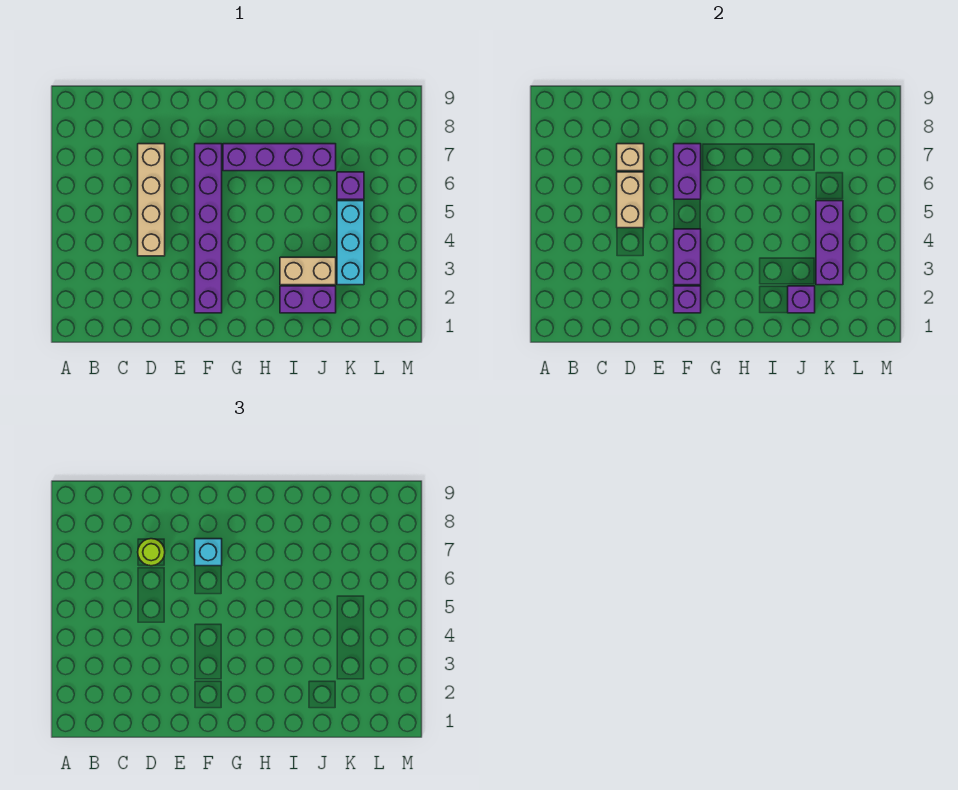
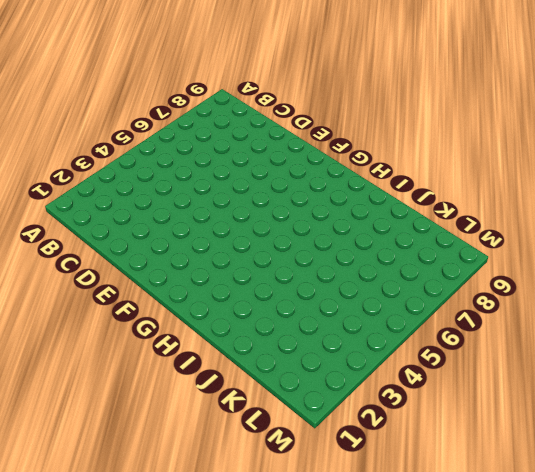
none -> tan brick D4:D7 level 1
none -> purple brick F2:F7 level 1
none -> purple brick G7:J7 level 1

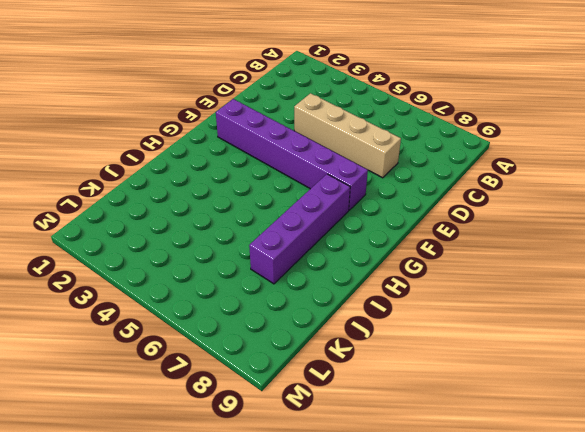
none -> purple brick I2:J2 level 1
none -> tan brick I3:J3 level 1
none -> cyan brick K3:K5 level 1

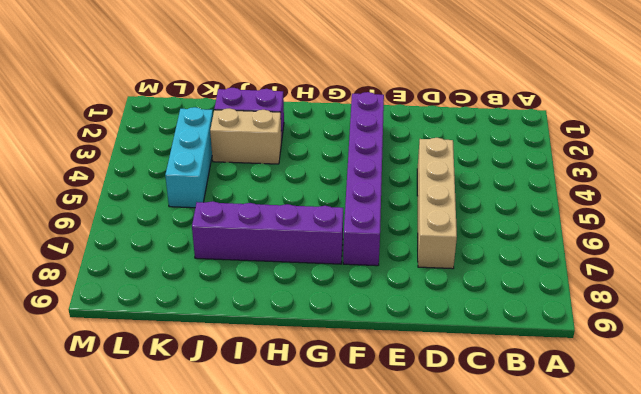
none -> purple brick K6 level 1
none -> tan brick D5:D6 level 2
none -> tan brick D7 level 2

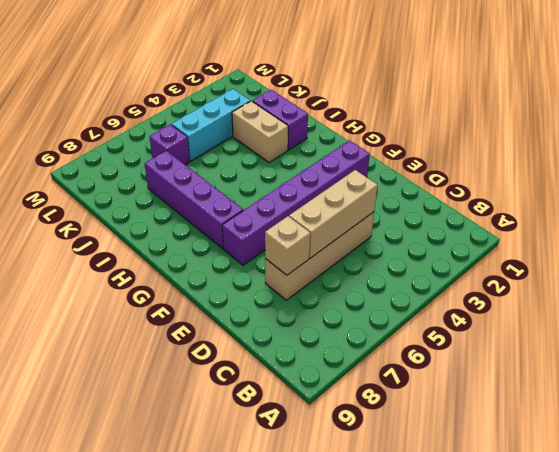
tan brick D4:D6 level 2 -> tan brick D5:D6 level 2
none -> purple brick F2 level 2
none -> purple brick F3:F4 level 2
none -> purple brick F6:F7 level 2

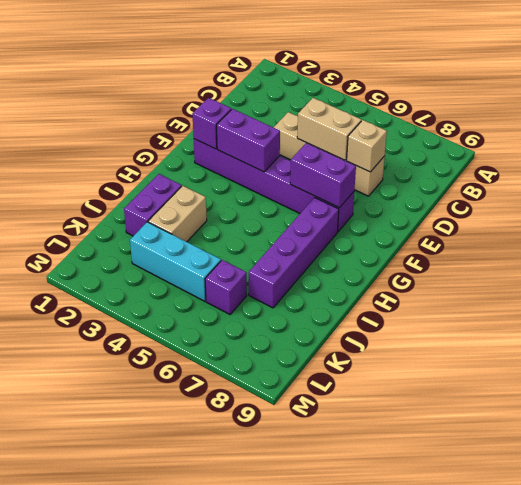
none -> purple brick J2 level 2
none -> purple brick K3:K5 level 2
none -> lime round brick D7 level 3

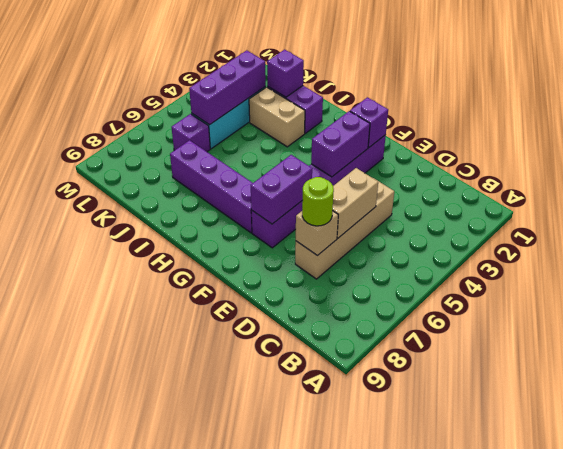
none -> cyan brick F7 level 3

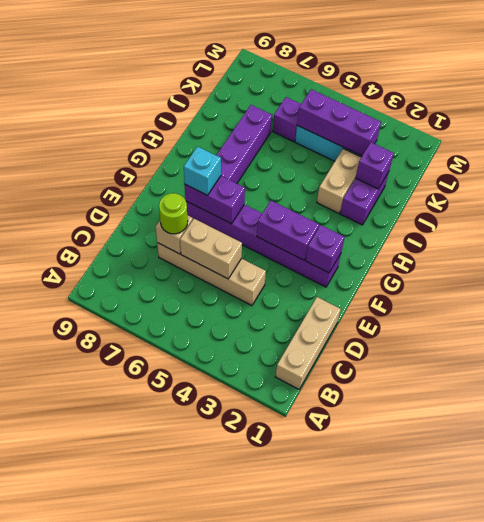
tan brick B1:D1 level 1 -> none

